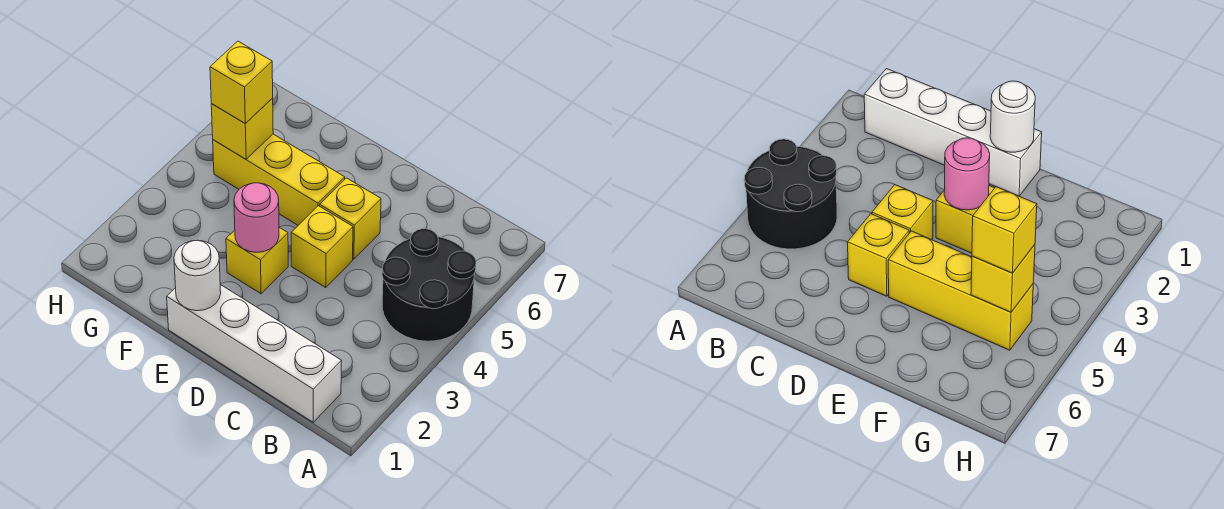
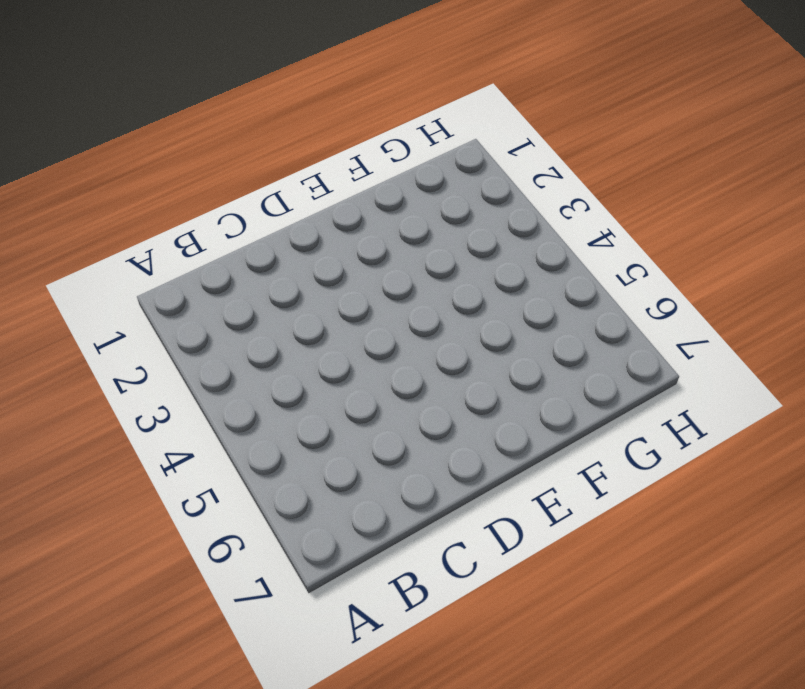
none -> black round brick A4:B5 level 1
none -> white brick B1:E1 level 1

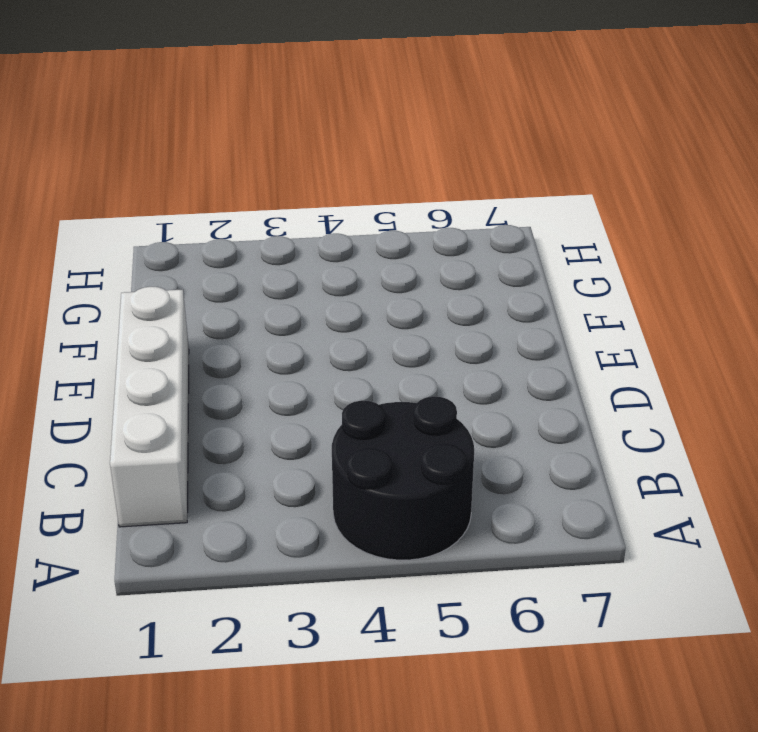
none -> yellow brick D4 level 1
none -> yellow brick D5 level 1

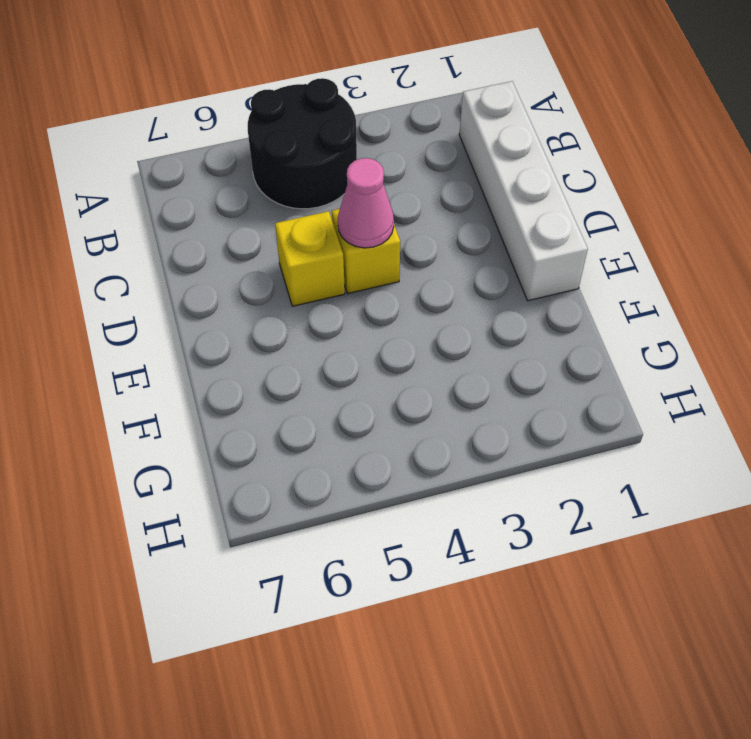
pink cone D4 level 2 -> none
none -> yellow brick E3 level 1
none -> yellow brick E5:G5 level 1

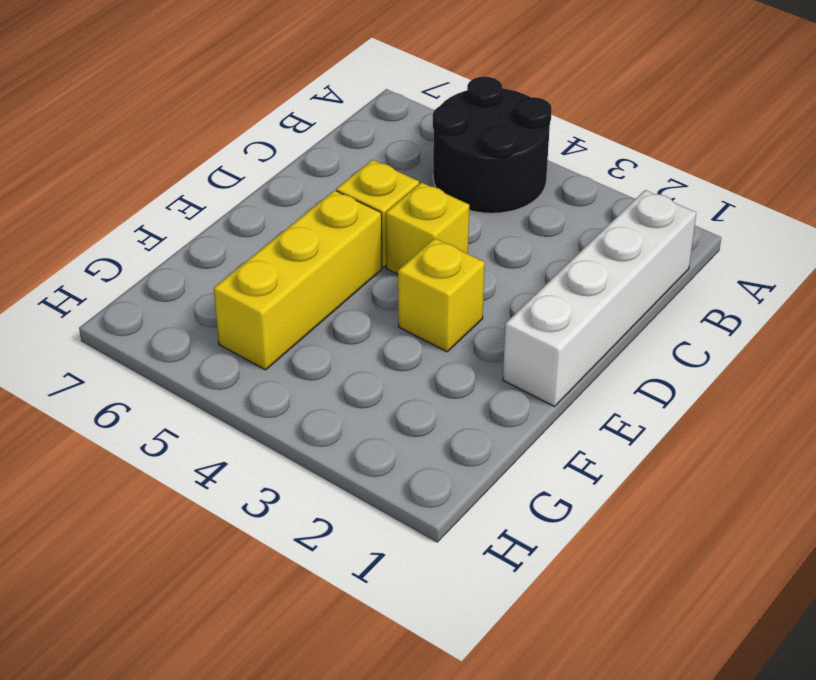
none -> white round brick E1 level 2
none -> pink round brick E3 level 2

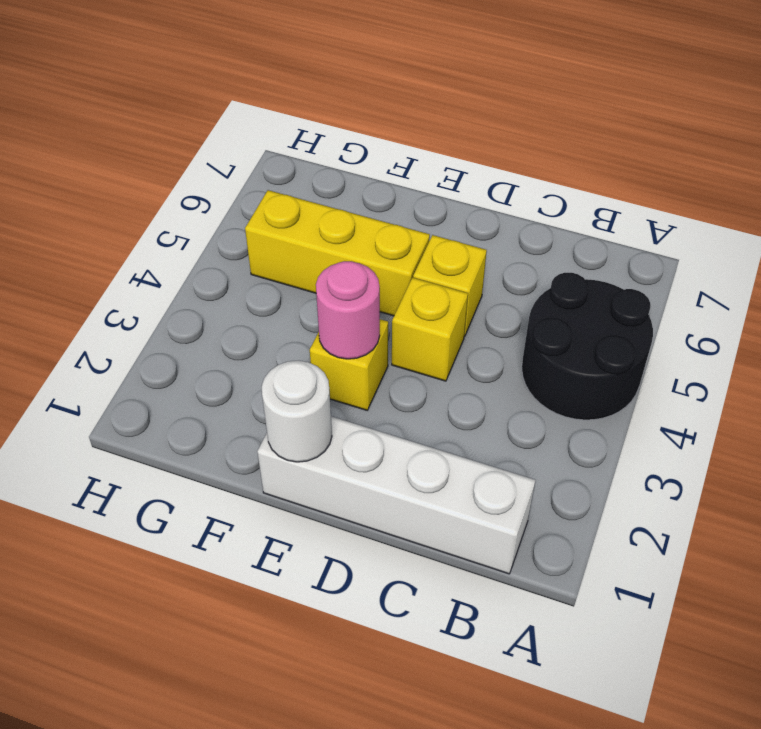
none -> yellow brick G5 level 2
none -> yellow brick G5 level 3

